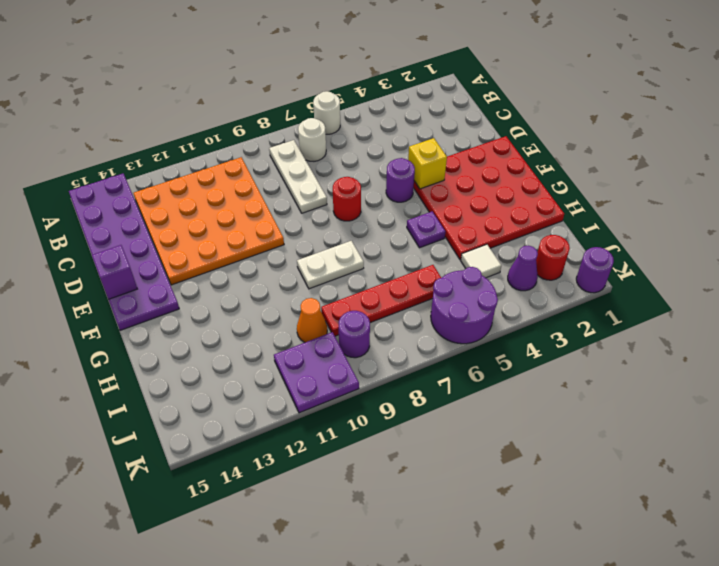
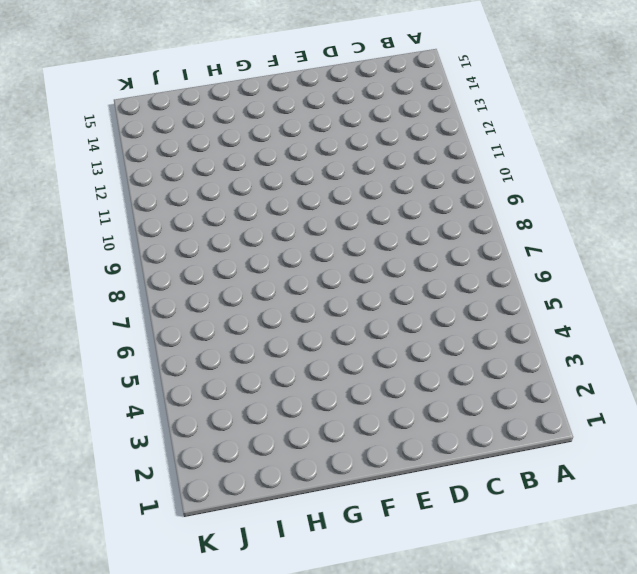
none -> white round brick A6 level 1
none -> purple plate A14:F15 level 1
none -> white round brick B7 level 1

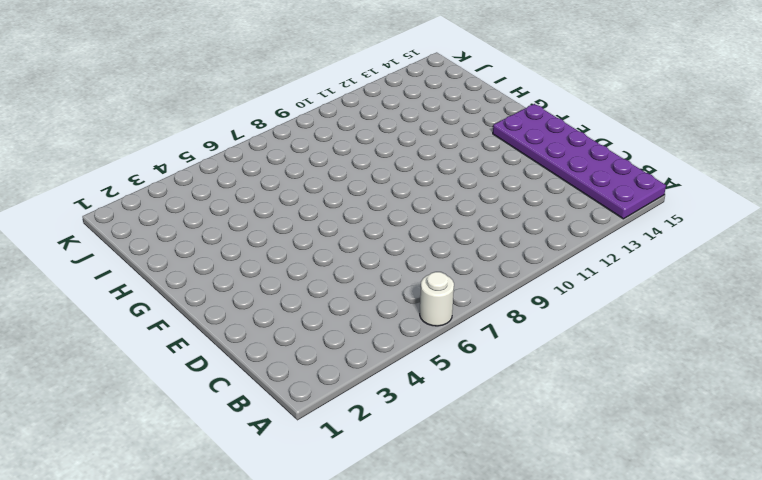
none -> white round brick B7 level 1
none -> white plate B8:D8 level 1
none -> orange plate B10:E13 level 1

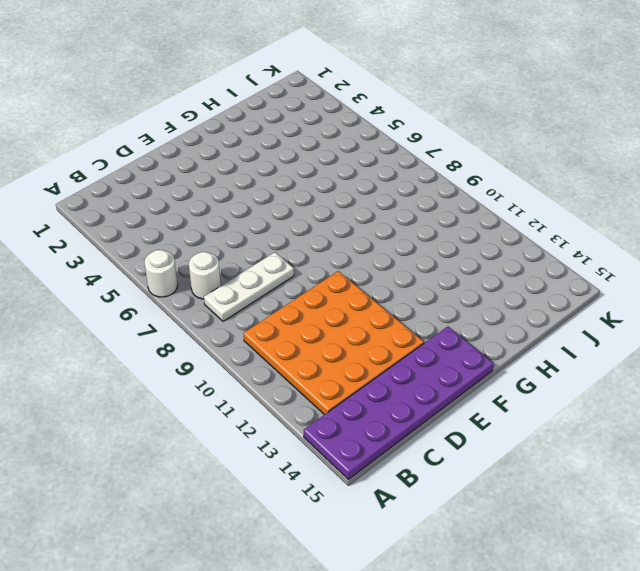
none -> red plate E1:H4 level 1
none -> purple round brick E5 level 1
none -> red round brick E7 level 1

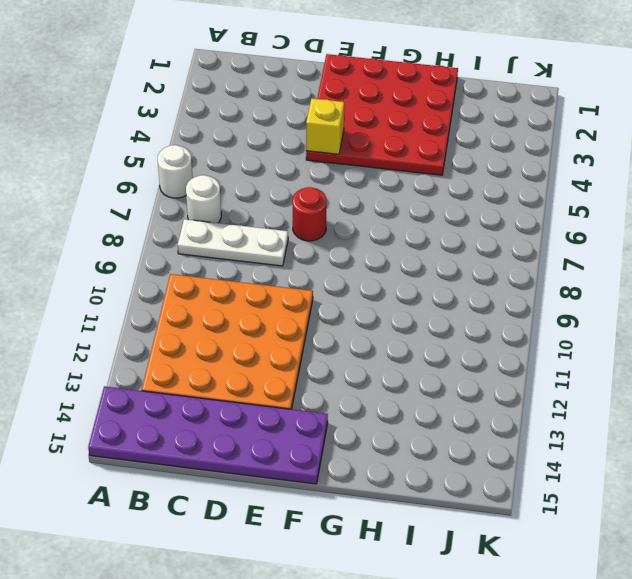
none -> purple round brick E5 level 1
none -> purple plate G5 level 1
none -> white plate G8:G9 level 1

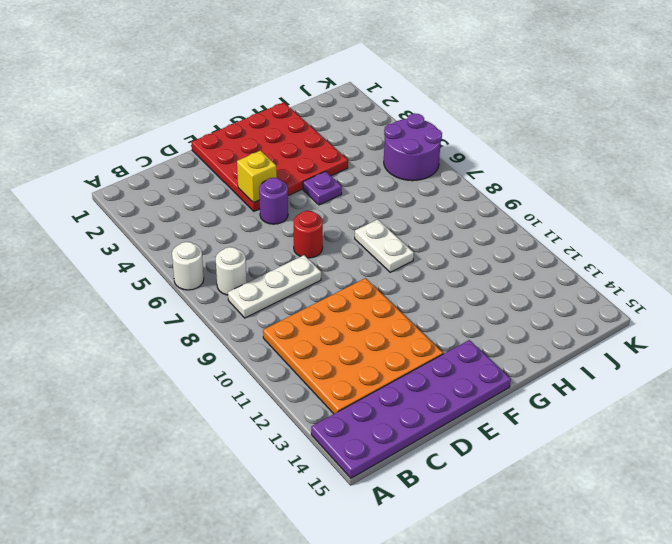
none -> white tile I4 level 1
none -> red plate I6:I9 level 1
none -> orange cone I10 level 1

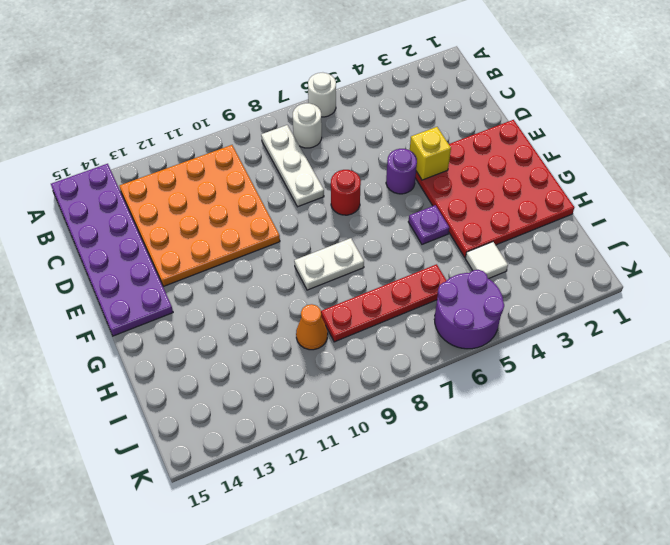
none -> red round brick J2 level 1
none -> purple cone J3 level 1
none -> purple round brick J9 level 1

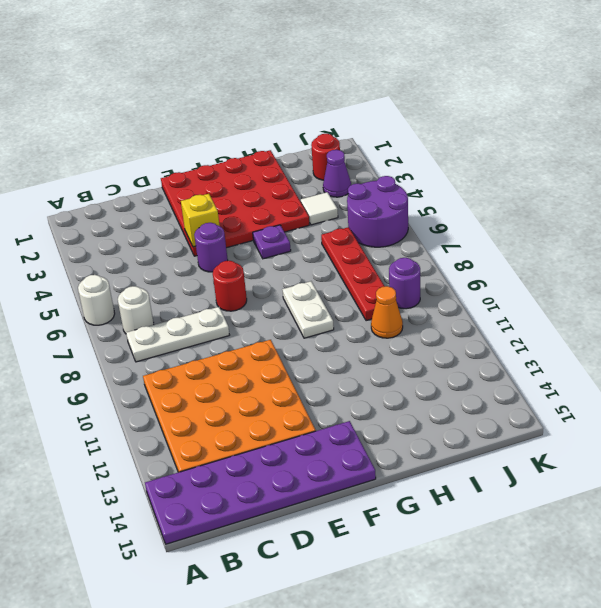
none -> purple plate J10:K11 level 1
none -> purple round brick K1 level 1
none -> purple brick E15 level 2

